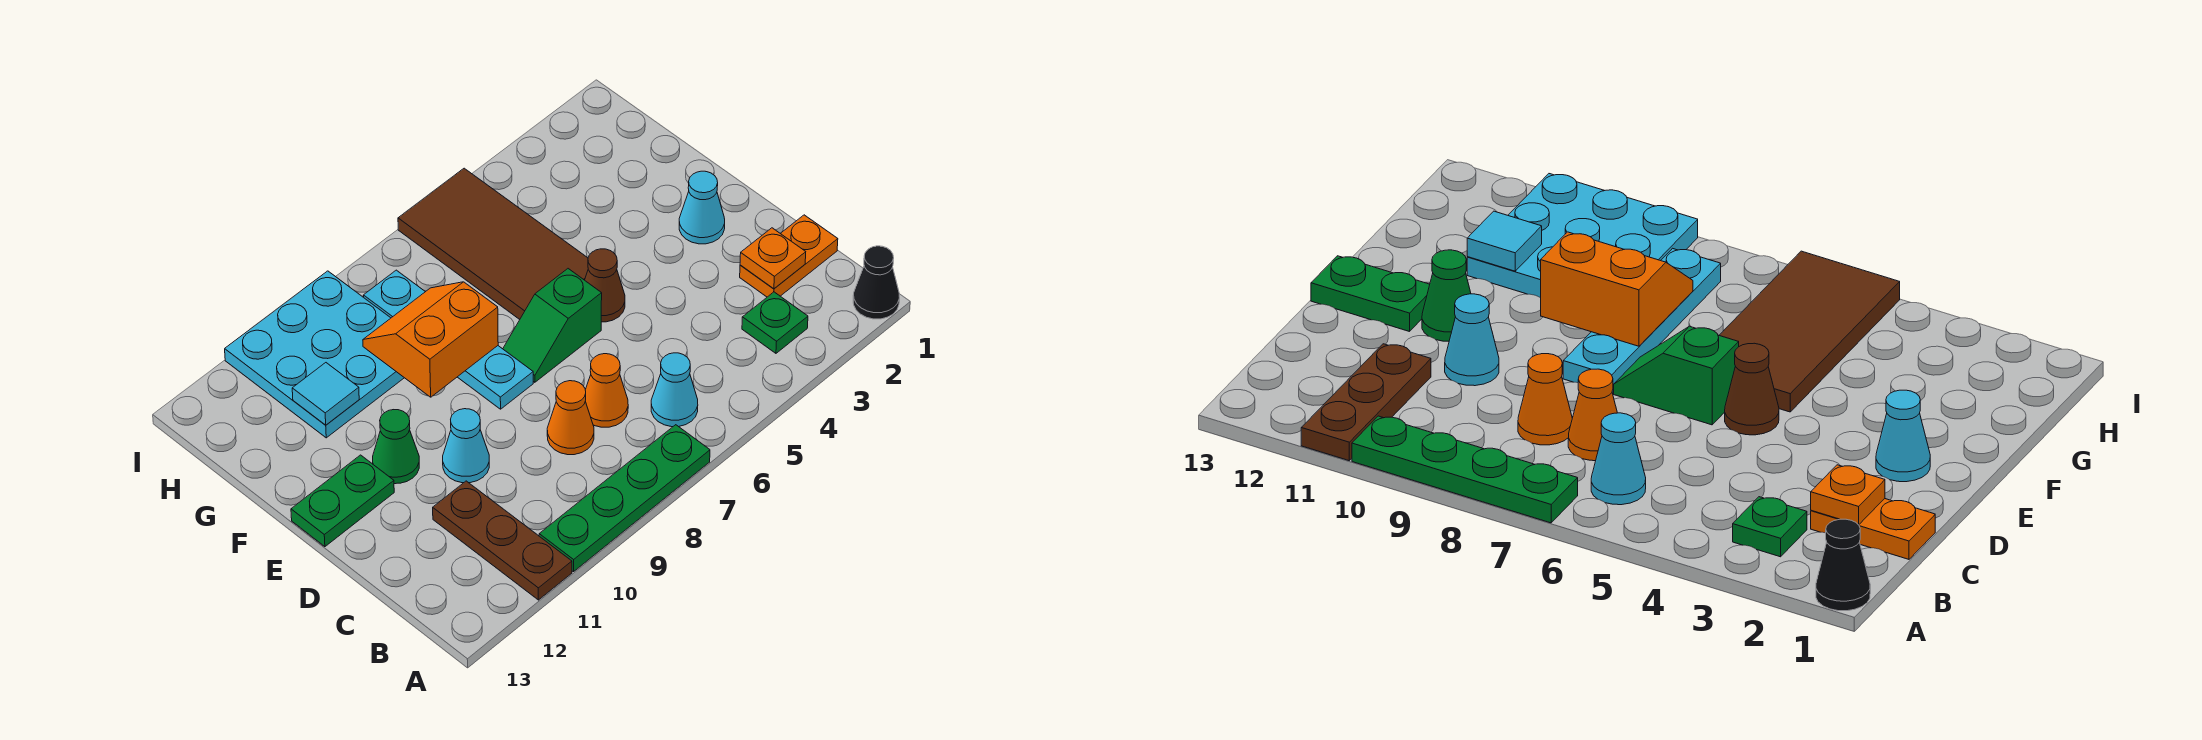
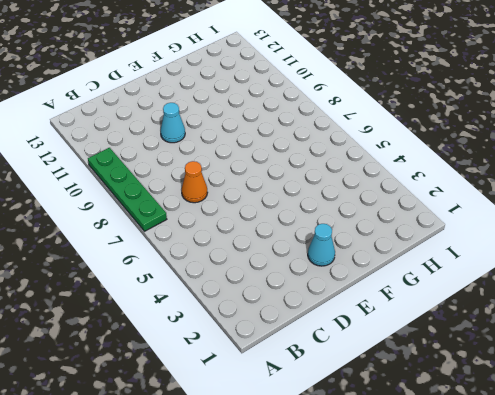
none -> black cone A1 level 1
none -> brown plate A11:C11 level 1
none -> green plate B3 level 1

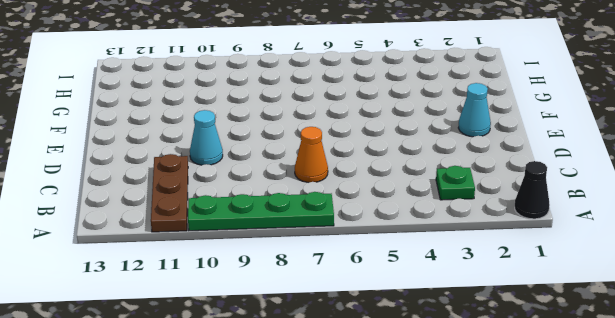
none -> cyan cone B6 level 1
none -> orange plate C1:C2 level 1
none -> orange cone C8 level 1

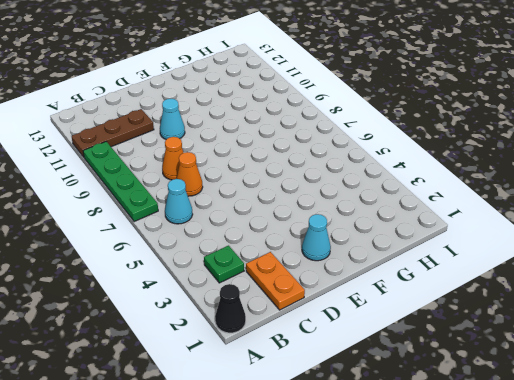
none -> brown cone E5 level 1
none -> green slope E6:E7 level 1 top 6
none -> cyan plate E8:H8 level 1

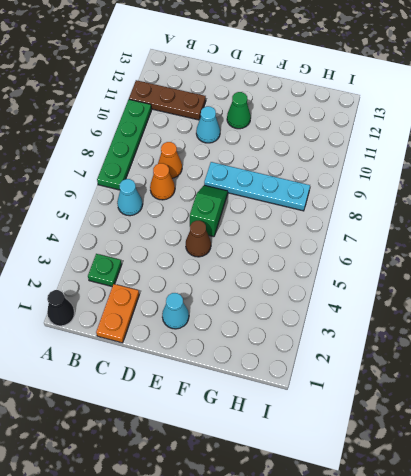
none -> green plate E12:E13 level 1
none -> brown tile F5:I6 level 1
none -> cyan plate G9:I11 level 1

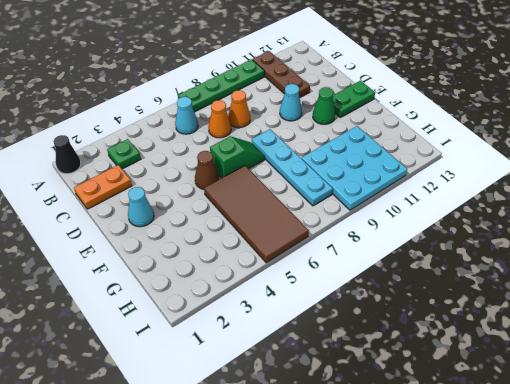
none -> orange plate C2 level 2
none -> orange slope F8:G9 level 2 top F
none -> cyan tile G11 level 2

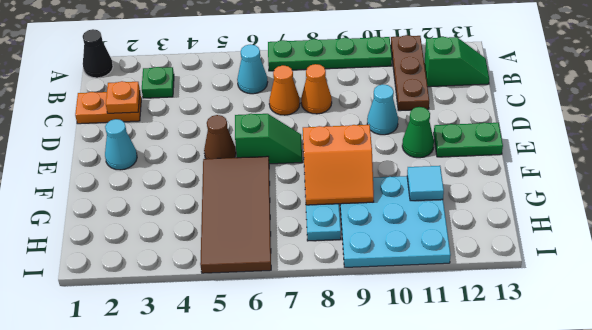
green slope B12:B13 level 1 top 12 -> none

